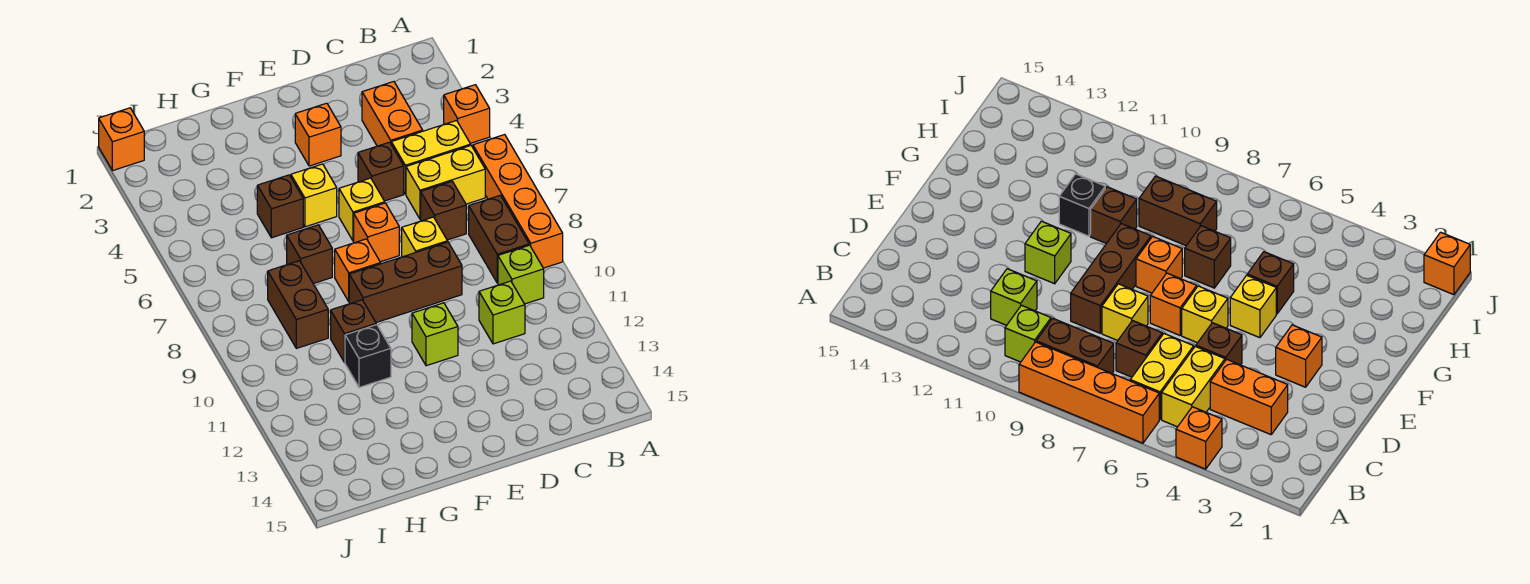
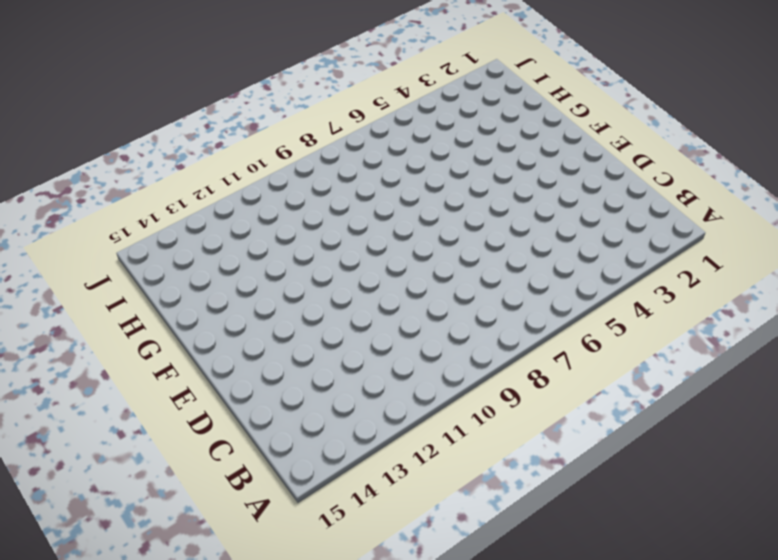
none -> orange brick A4 level 1
none -> orange brick A6:A9 level 1
none -> yellow brick B5:C5 level 1

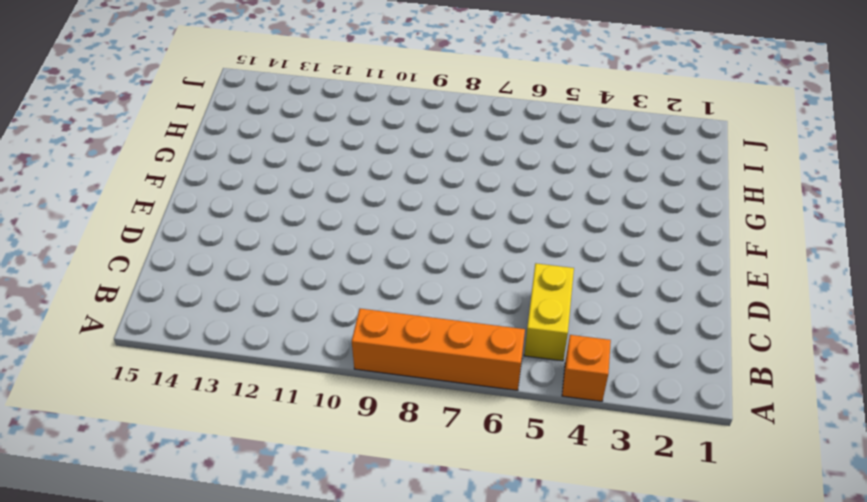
none -> yellow brick B6:C6 level 1
none -> brown brick B8:B9 level 1
none -> lime brick B10 level 1

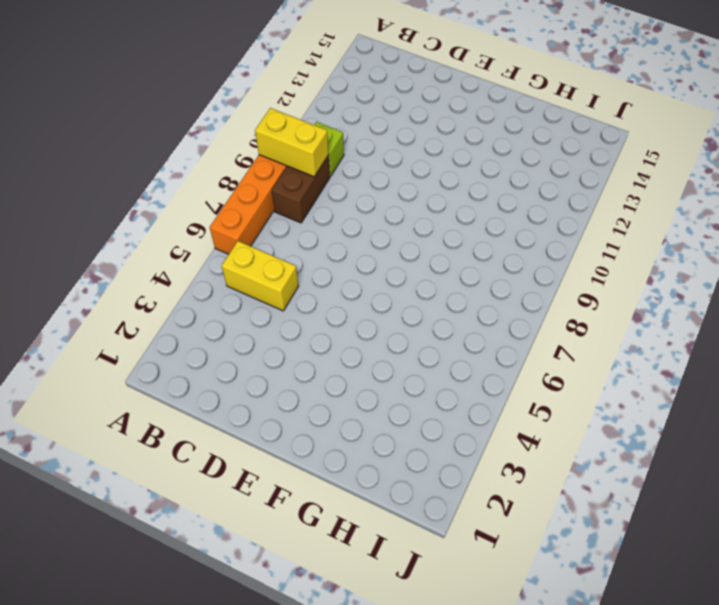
yellow brick A9:B9 level 2 -> yellow brick B6:C6 level 1
none -> orange brick A4 level 1
none -> orange brick C3:C4 level 1
none -> brown brick C7 level 1

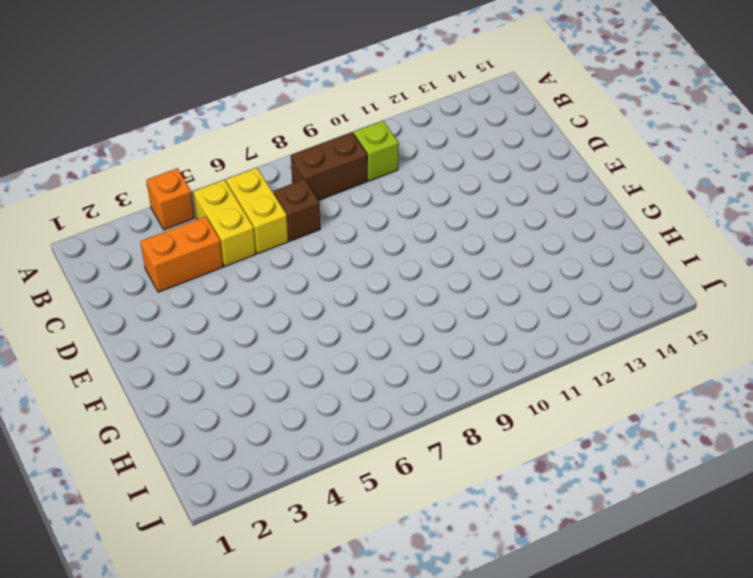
none -> orange brick A6:A9 level 1
none -> lime brick C11 level 1
none -> brown brick D5 level 1

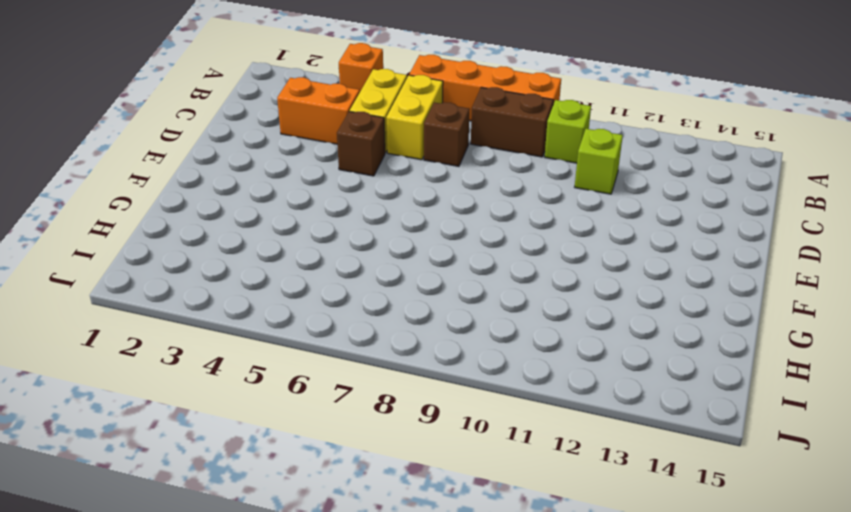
none -> yellow brick D8 level 1
none -> brown brick D9:F9 level 1
none -> orange brick E3 level 1

